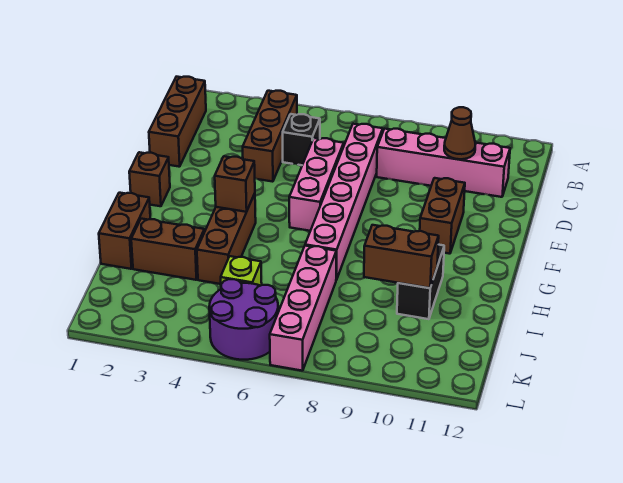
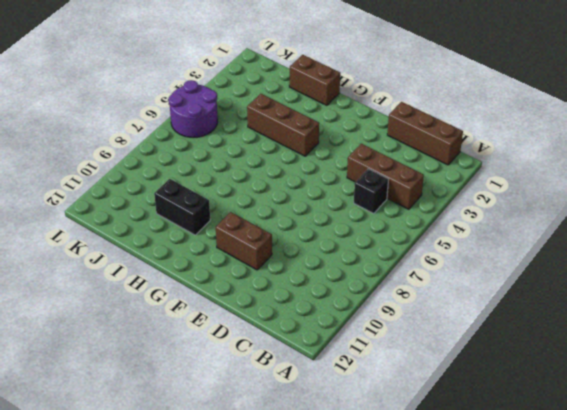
none -> pink brick C7:H7 level 1
none -> pink brick C8:C11 level 1
none -> pink brick D6:F6 level 1

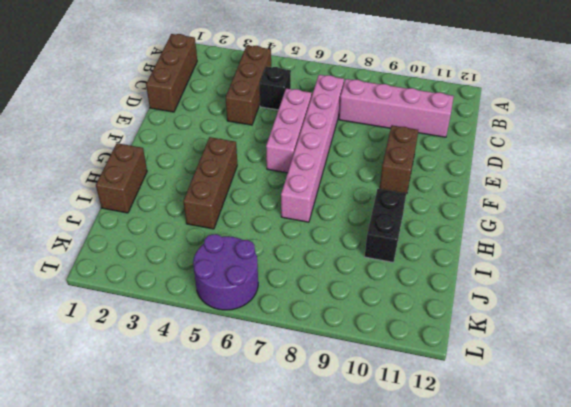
none -> brown brick F1 level 1
none -> brown brick I2:I3 level 1
none -> pink brick I7:L7 level 1

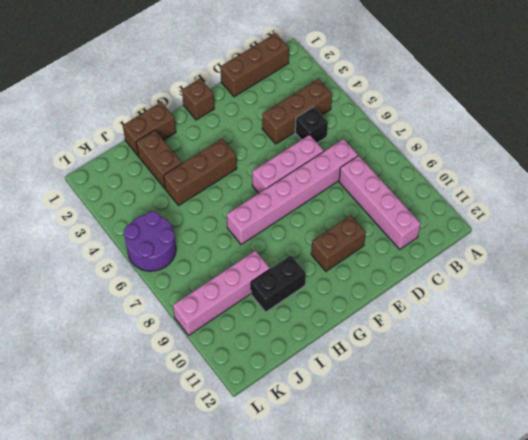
pink brick I9:L9 level 1 -> pink brick I7:L7 level 1
none -> lime brick J5 level 1
none -> brown cone C10 level 2
none -> brown brick G4 level 2

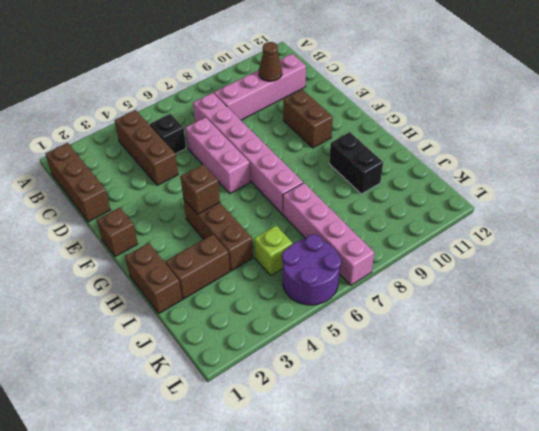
none -> brown brick I9:I10 level 2

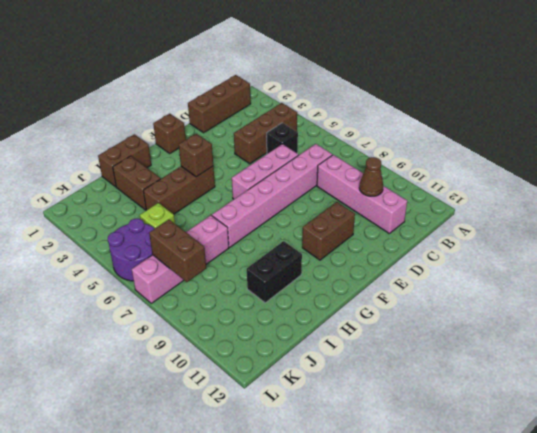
brown brick K7:K8 level 2 -> brown brick I9:I10 level 2

